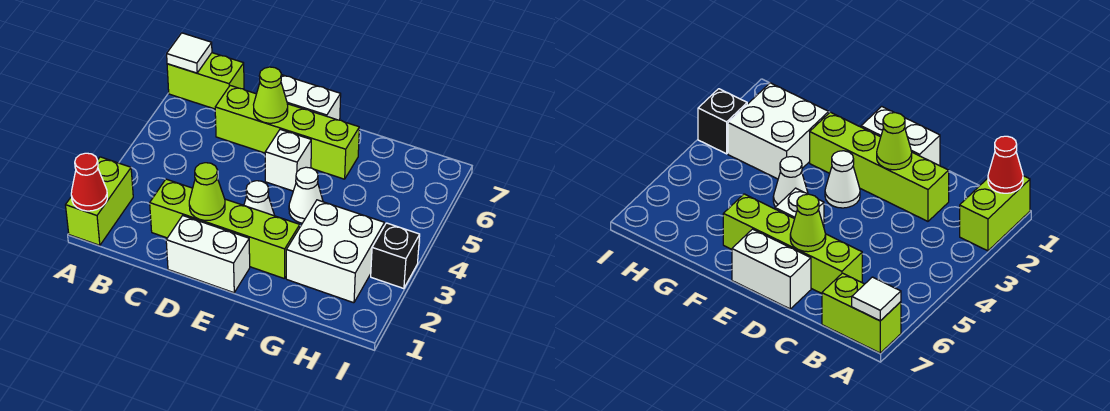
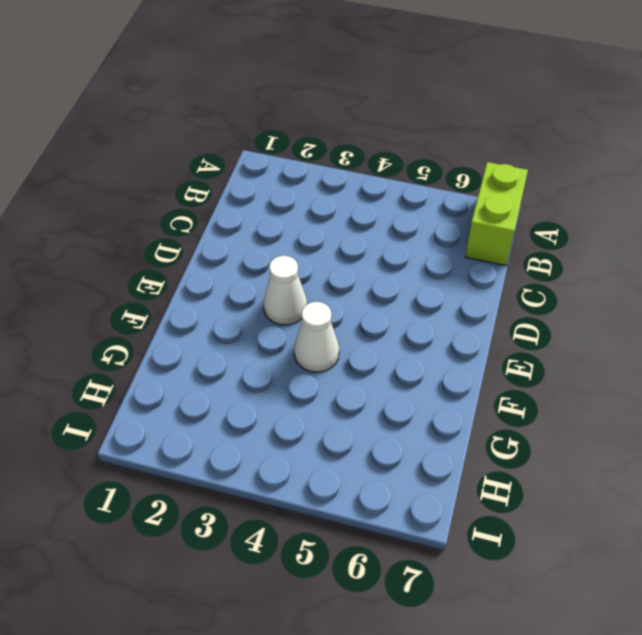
none -> lime brick A1:A2 level 1
none -> lime brick C2:F2 level 1
none -> lime brick C6:F6 level 1

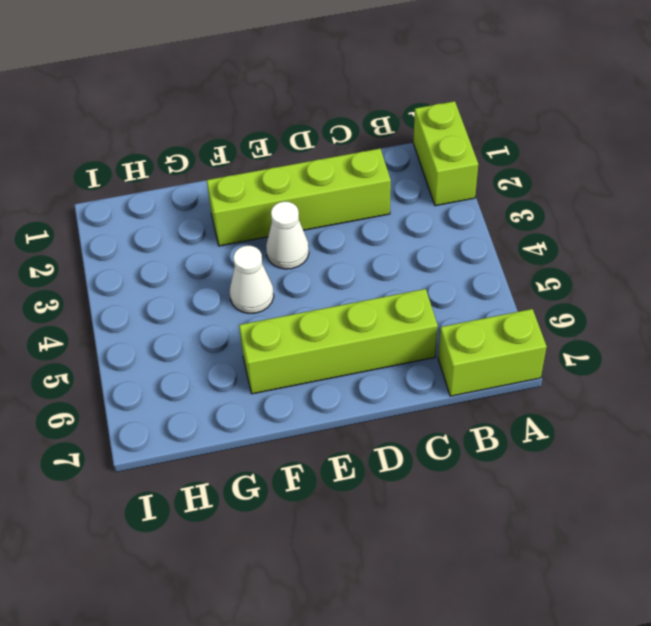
none -> white brick D1:E1 level 1
none -> white brick D7:E7 level 1
none -> white brick E5 level 1

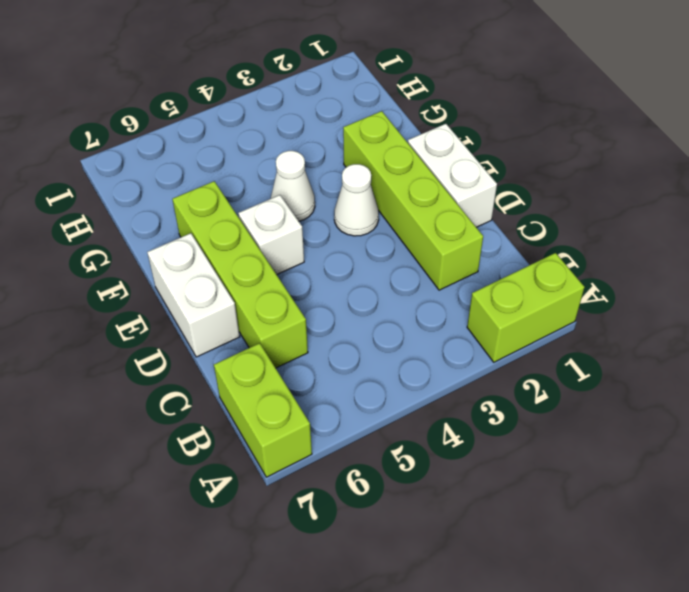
none -> white brick G2:H3 level 1
none -> black brick I3 level 1
none -> red cone A1 level 2

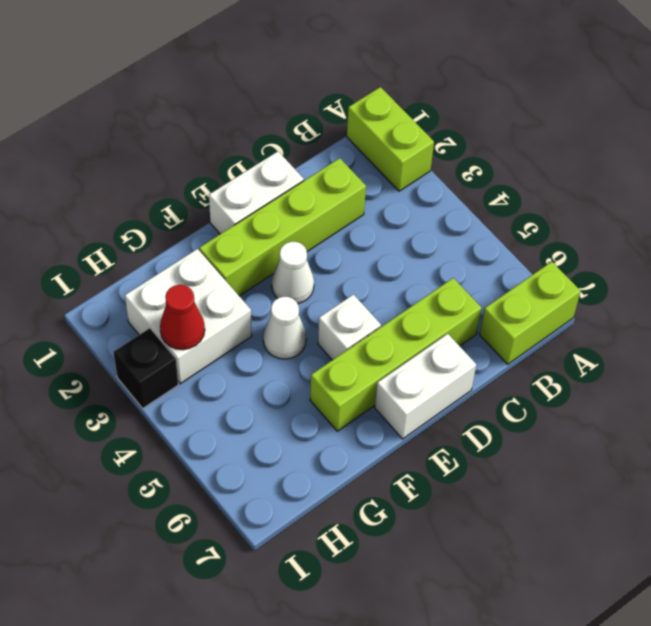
red cone H3 level 2 -> red cone A1 level 2
none -> white tile A7 level 2
none -> lime cone D2 level 2
none -> lime cone D6 level 2

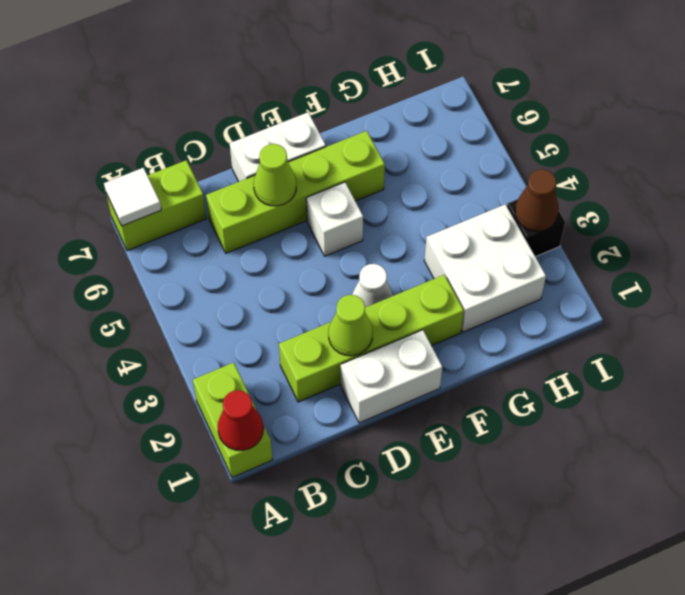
brown cone I3 level 2 -> none
none -> white cone F4 level 1

